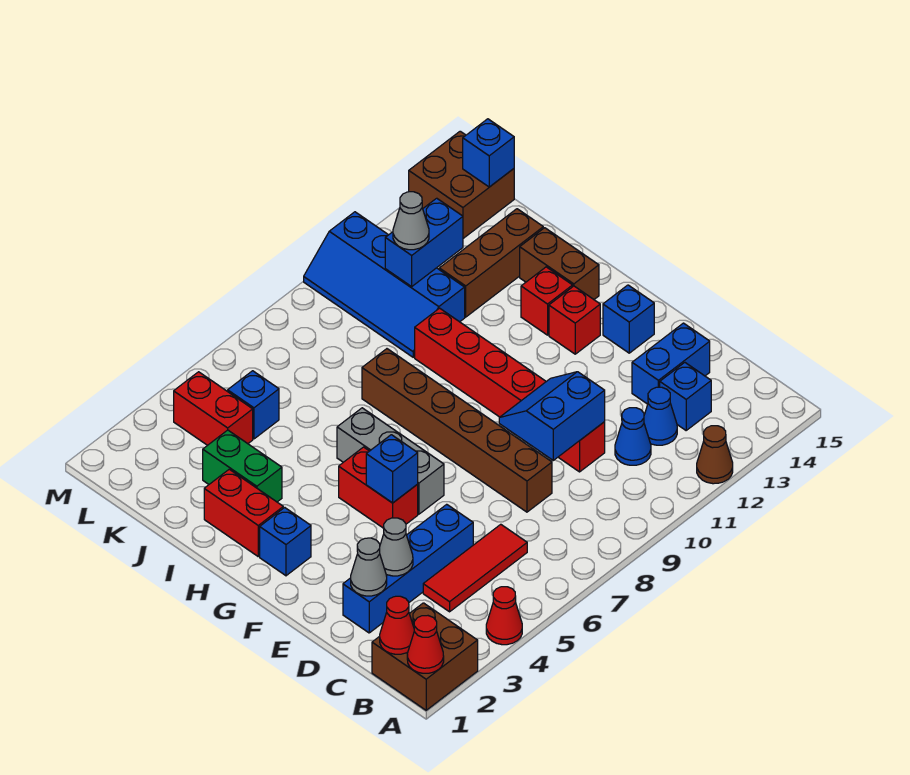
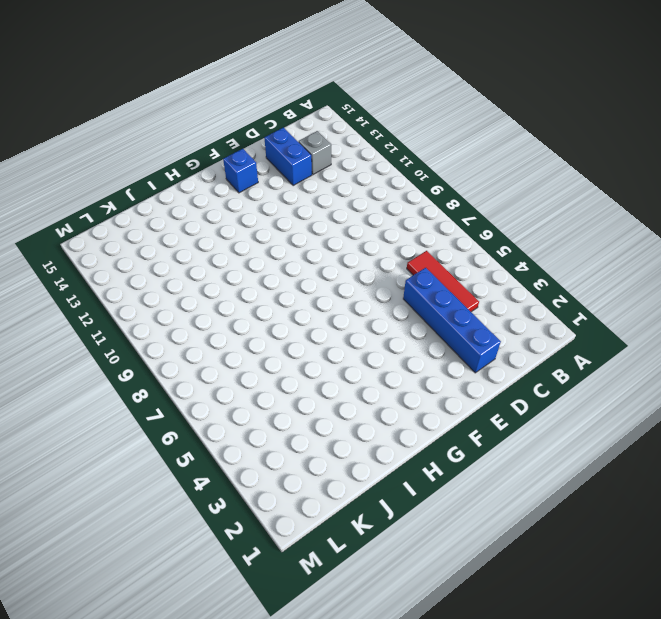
grey brick C13 level 1 -> blue brick C13 level 1
none -> brown brick A1:B2 level 1
none -> red cone A4 level 1
none -> brown cone A12 level 1
none -> blue cone C11 level 1

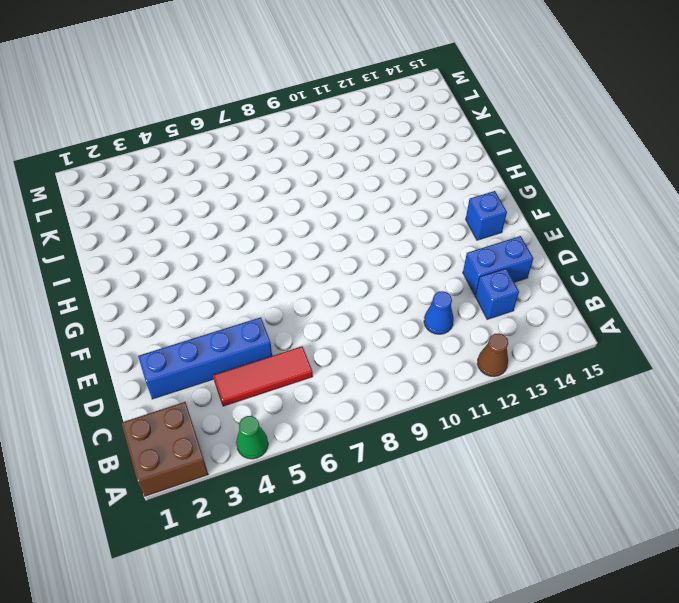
green cone A4 level 1 -> red cone A4 level 1
none -> blue cone C12 level 1
none -> brown brick D8:I8 level 1
none -> red brick D10:I10 level 1
none -> red brick F5:G5 level 1

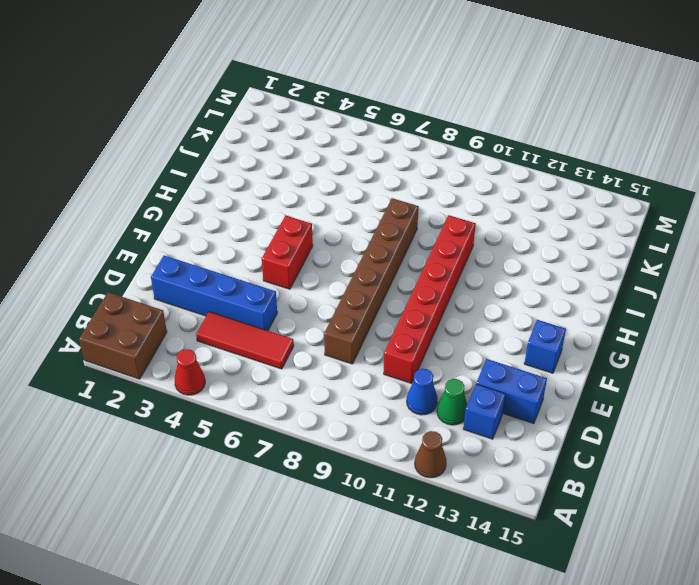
green cone C12 level 1 -> blue cone C12 level 1
none -> grey brick F6:H6 level 1
none -> blue brick G2 level 1
none -> red brick G13 level 1
none -> red brick H2:I2 level 1

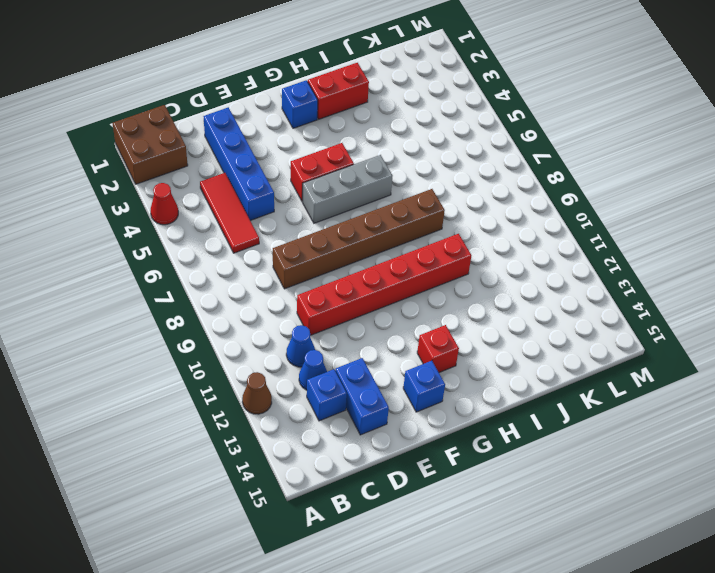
none -> red brick H13 level 1
none -> brown brick H14:I14 level 1
none -> green brick I3:J3 level 1
none -> blue slope J10:M11 level 1 top 11

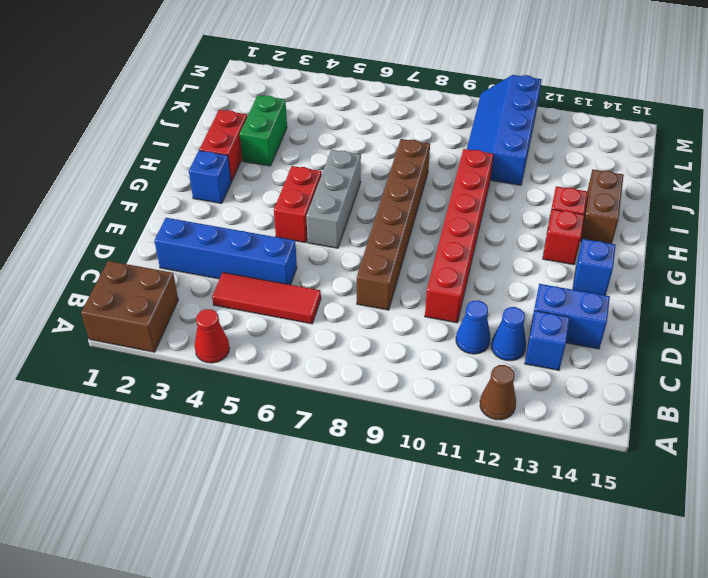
none -> brown brick J12:J14 level 1
none -> red brick K4:L4 level 1
none -> blue brick K5 level 1
none -> brown brick L14:M15 level 1

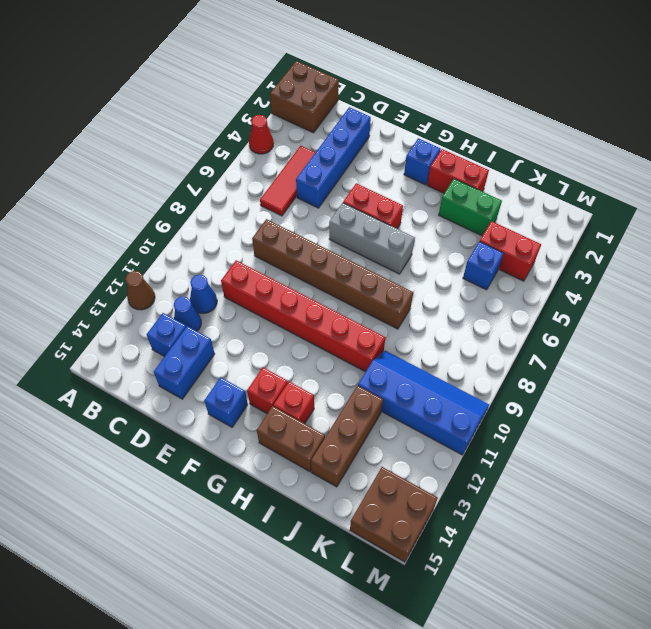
none -> red cone A1 level 2
none -> red cone B1 level 2
none -> grey cone D2 level 2
none -> grey cone D3 level 2

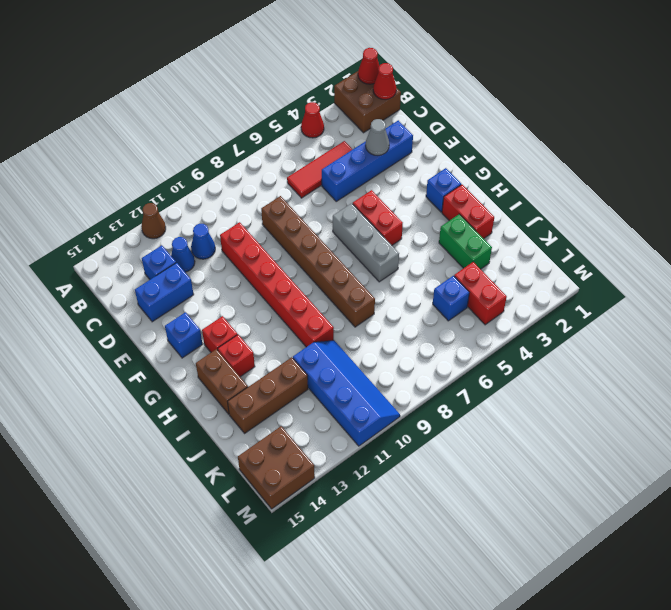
none -> grey cone D2 level 2
none -> blue slope D9:E10 level 2 top D
none -> blue brick F5 level 2
none -> blue brick K11:K12 level 2

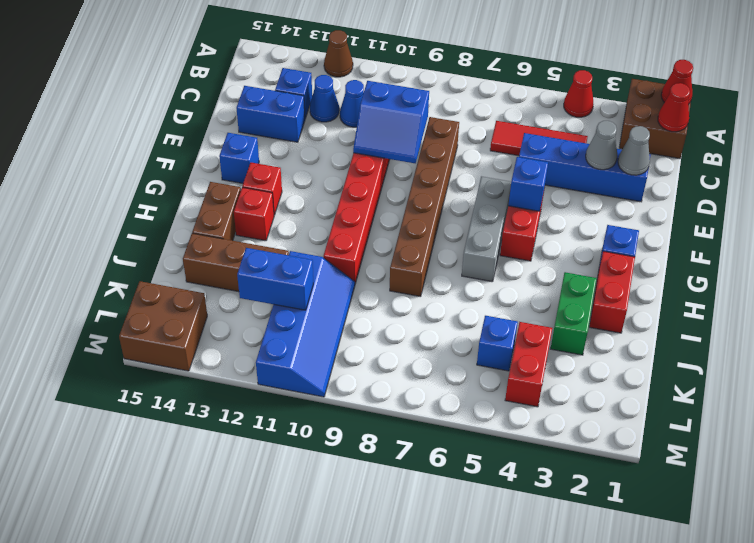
none -> blue brick L15 level 2
none -> grey cone K11 level 3

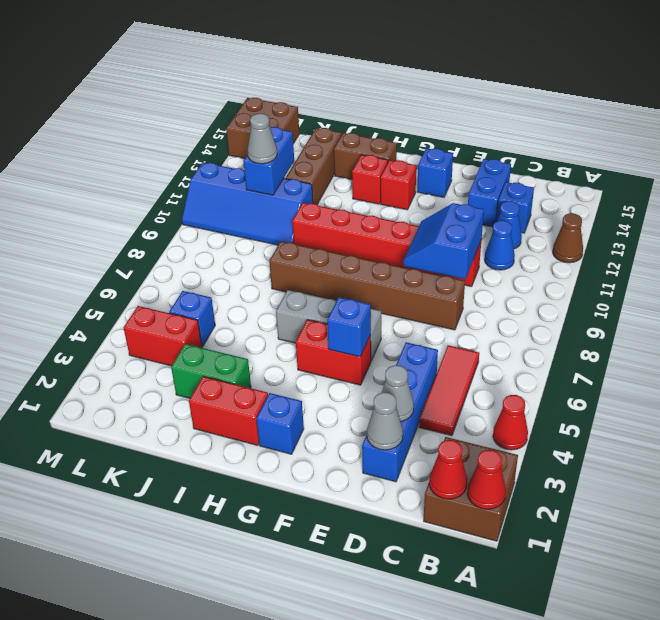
none -> blue brick L15 level 2

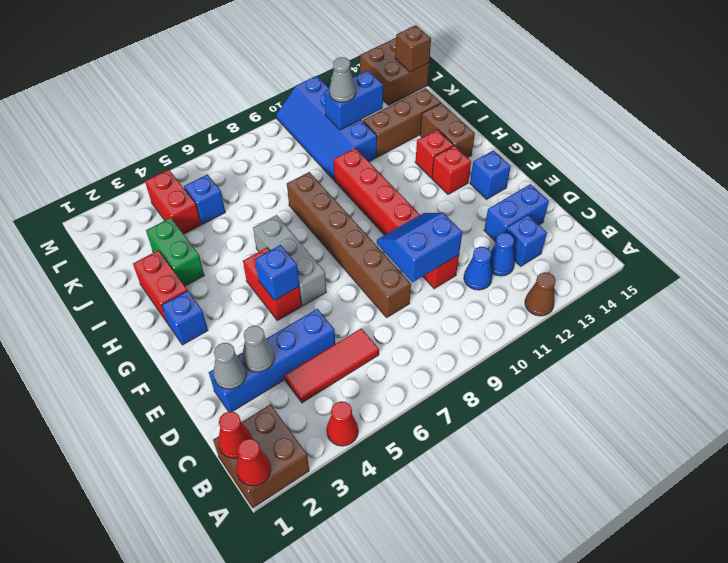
brown brick L15 level 2 -> blue brick L15 level 2

